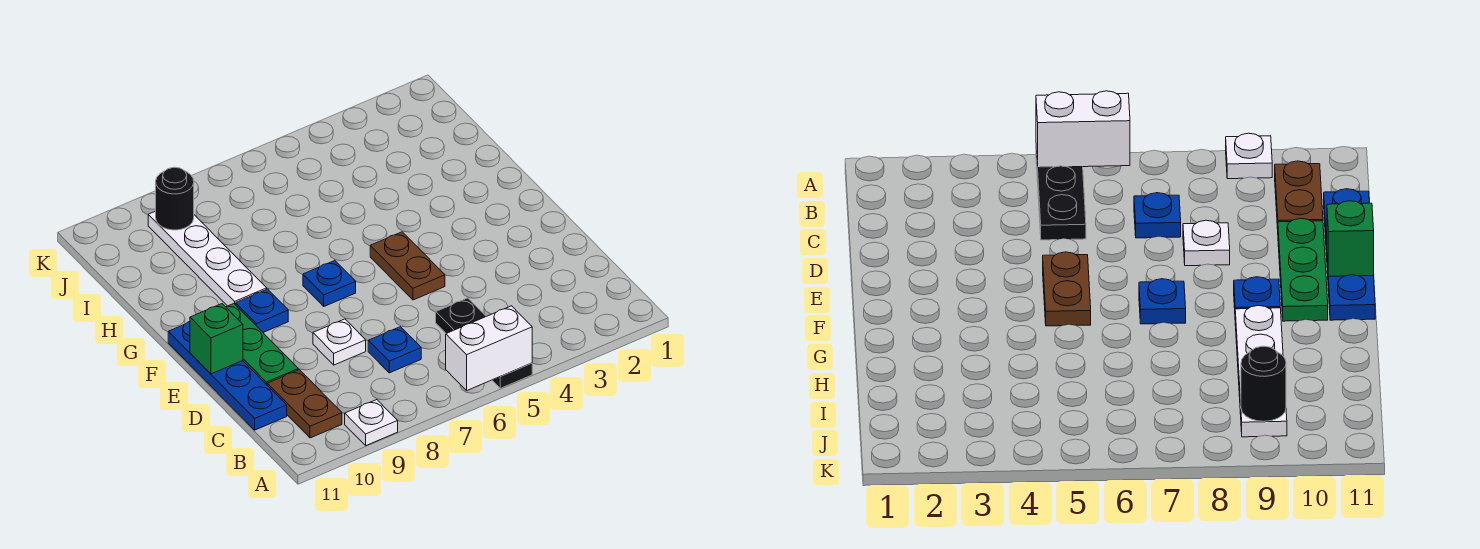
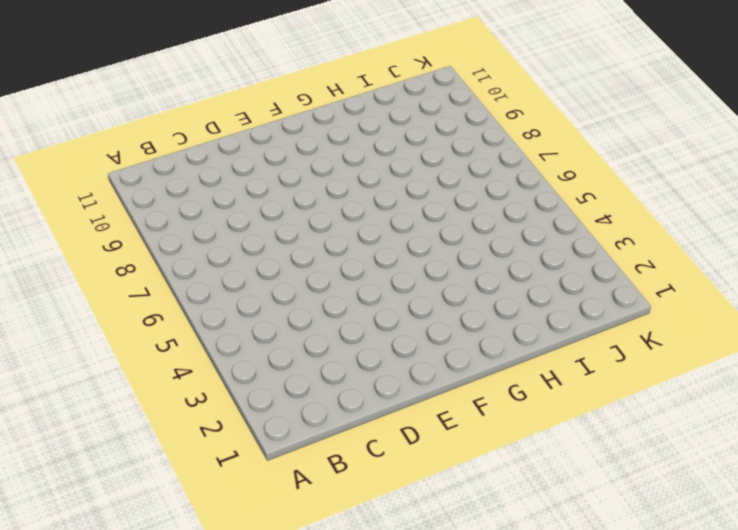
none -> black plate A5:C5 level 1
none -> white plate A9 level 1
none -> brown plate B10:C10 level 1

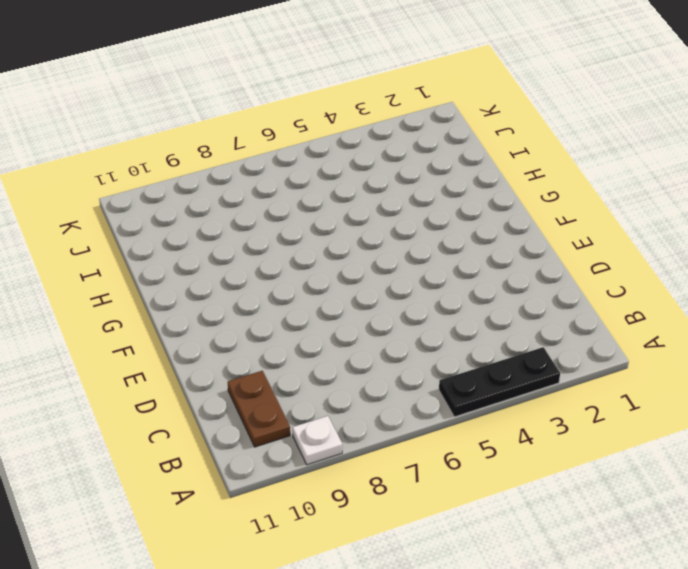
black plate A3:A5 level 1 -> black plate A5:C5 level 1
none -> blue plate C7 level 1
none -> blue plate C11:F11 level 1
none -> white plate D8 level 1

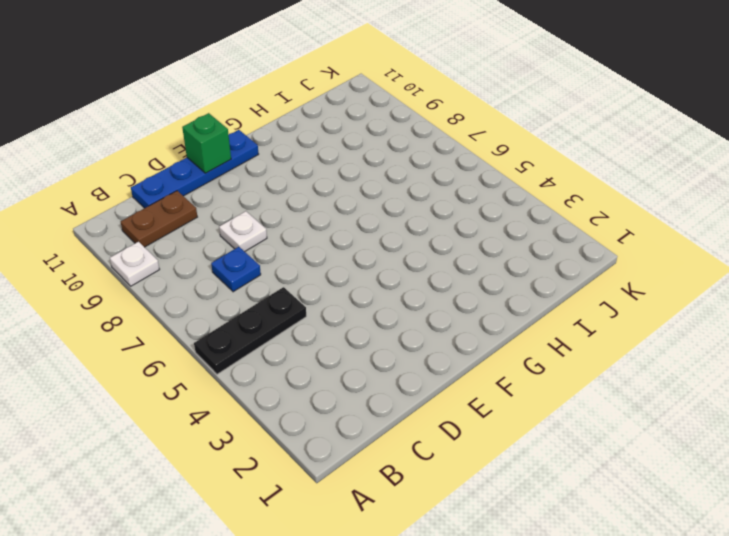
none -> green plate D10:F10 level 1
none -> brown plate E5:F5 level 1
none -> blue plate F7 level 1

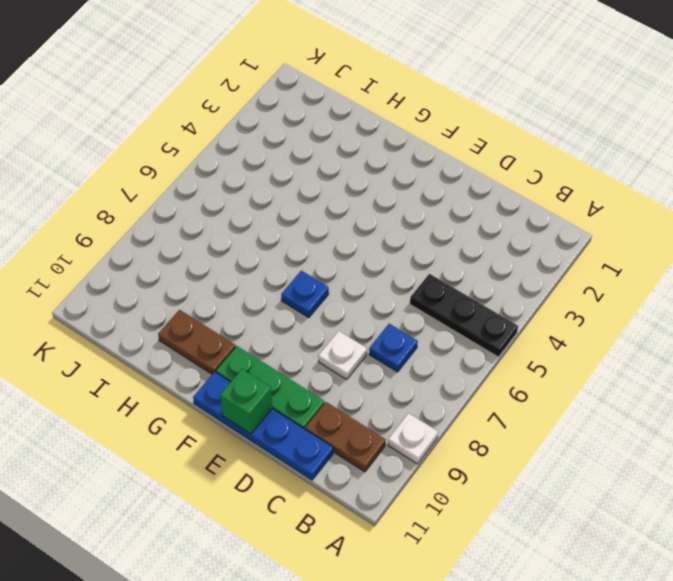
brown plate G10:H10 level 1 -> brown plate E5:F5 level 1
none -> blue plate F9 level 1
none -> white plate G9:J9 level 1
none -> white brick A5:A6 level 2

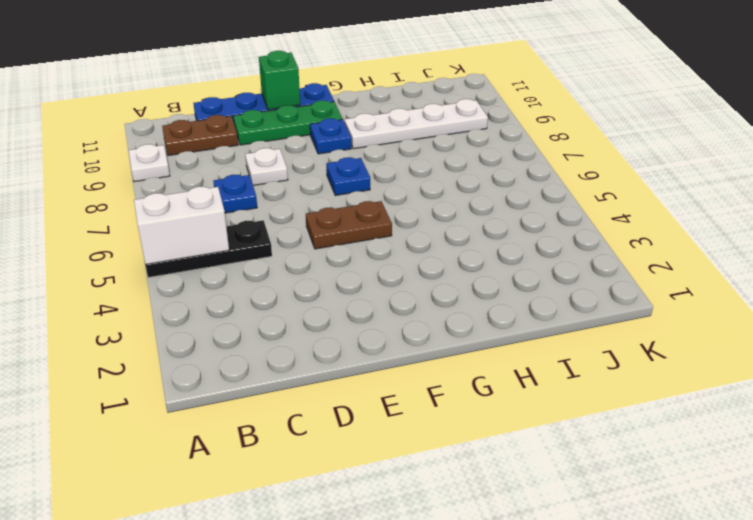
white brick A5:B5 level 2 -> white brick A5:A6 level 2
none -> black round brick J9 level 2

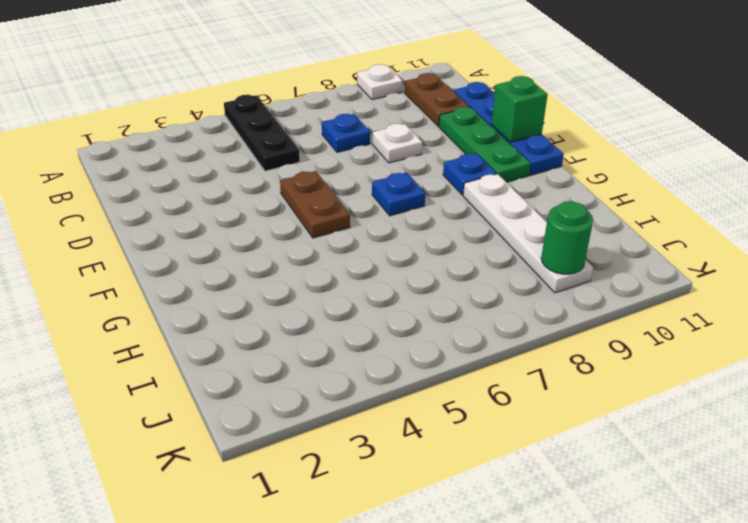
green round brick J9 level 2 -> black round brick J9 level 2
none -> white brick A5:A6 level 2

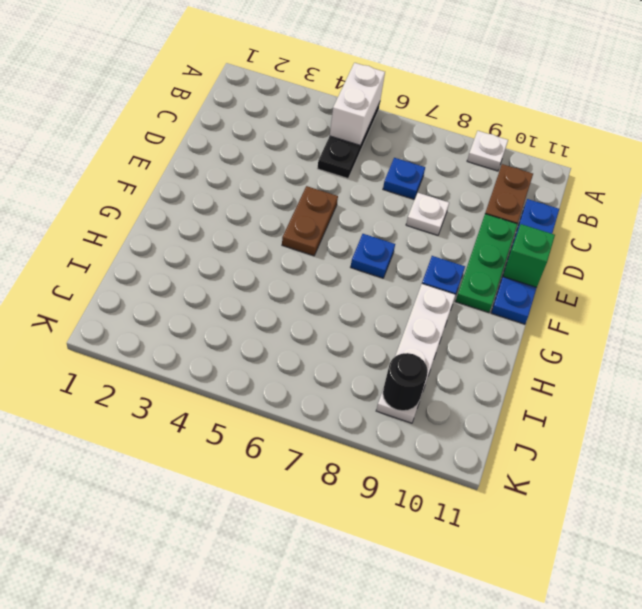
white brick A5:B5 level 2 -> white brick A5:A6 level 2

